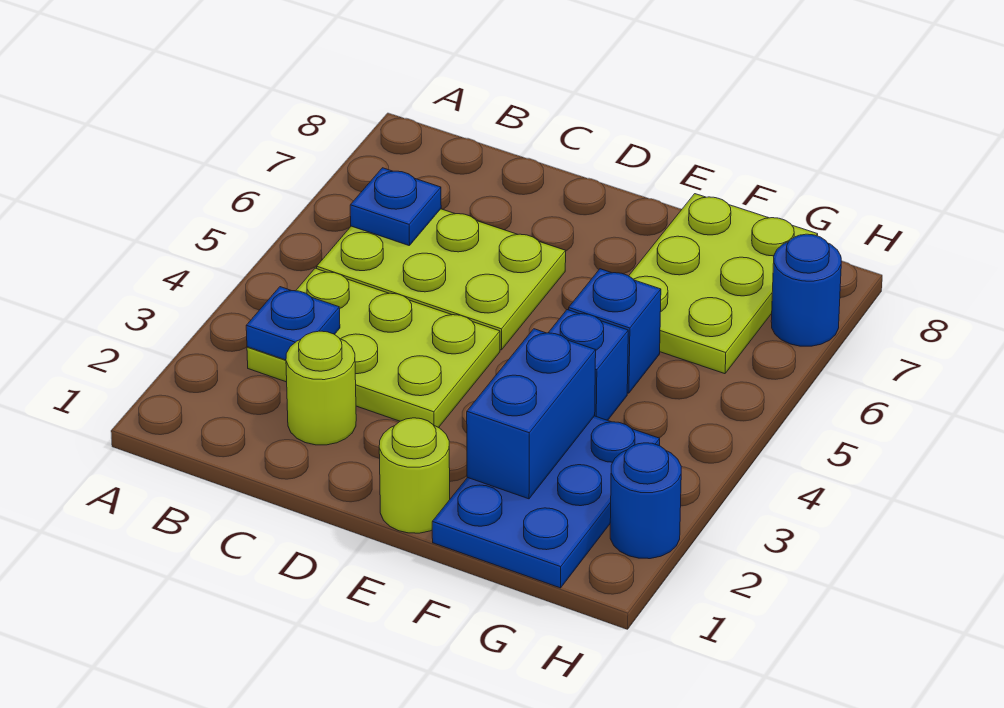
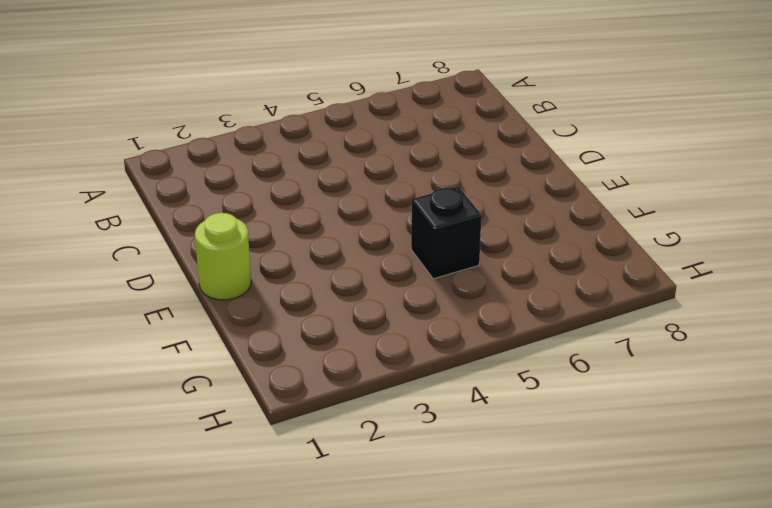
black brick F5 level 1 -> blue brick F5 level 1
none -> lime plate B3:D4 level 1
none -> lime plate B5:D6 level 1
none -> lime round brick C2 level 1

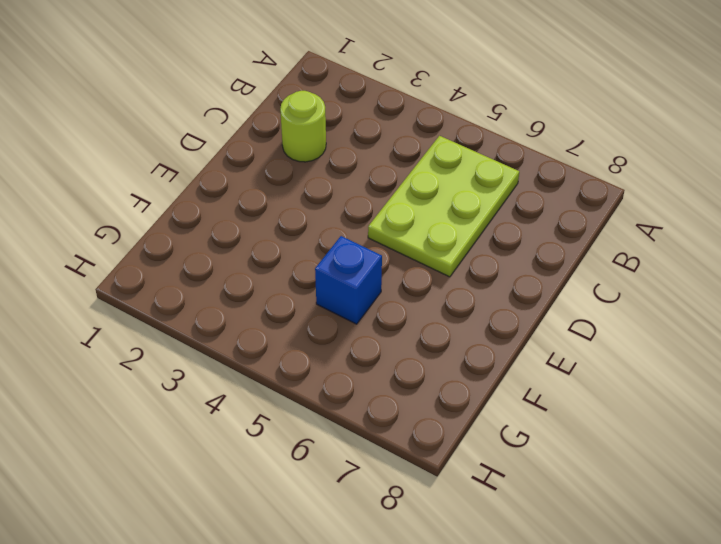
none -> lime plate B3:D4 level 1
none -> lime round brick E1 level 1
none -> blue plate F1:G3 level 1

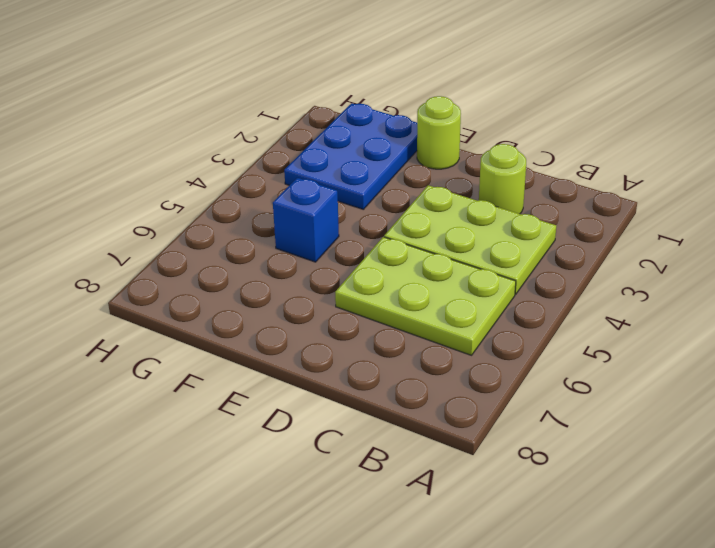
none -> blue brick F4 level 1
none -> lime plate F6:G8 level 1
none -> blue round brick H2 level 1

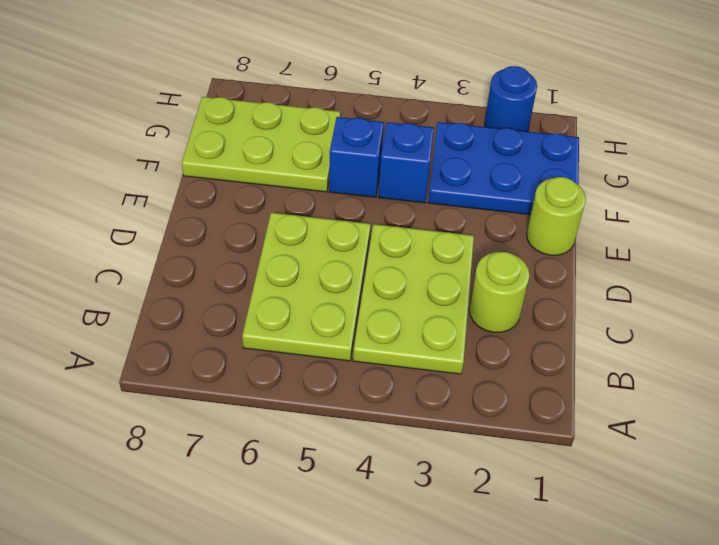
none -> blue round brick H7 level 1
none -> blue plate B3 level 2
none -> blue plate B6 level 2

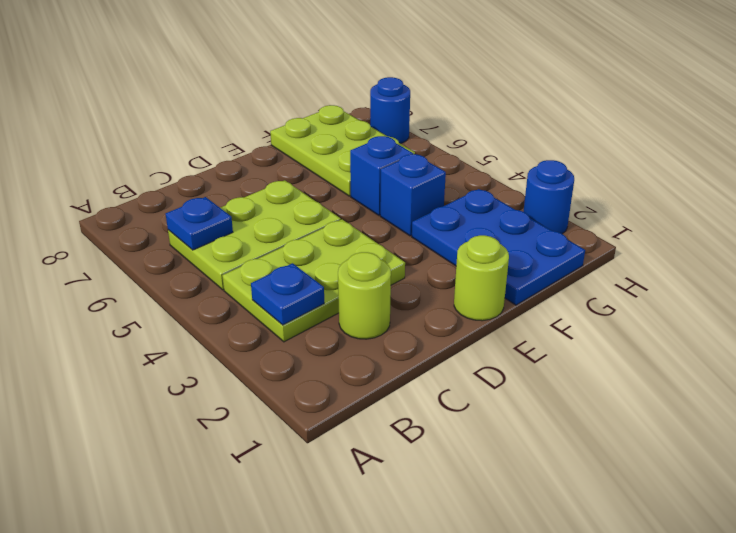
none -> blue brick F2:F3 level 2

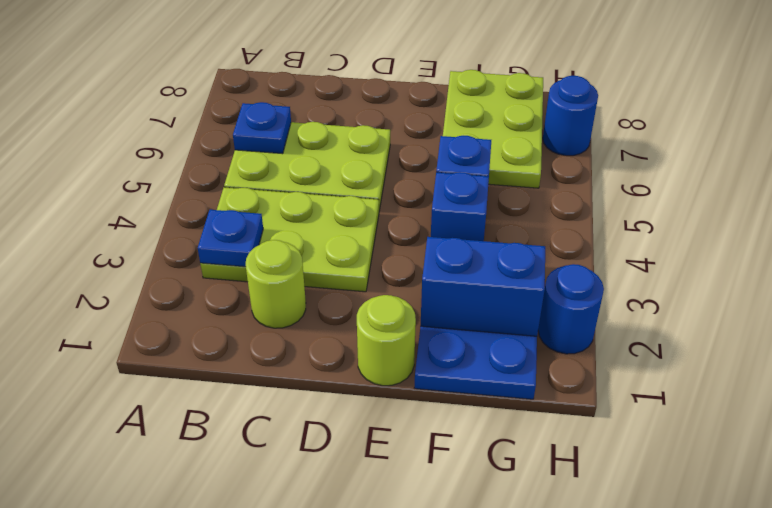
blue brick F2:G2 level 2 -> blue brick F2:F3 level 2

